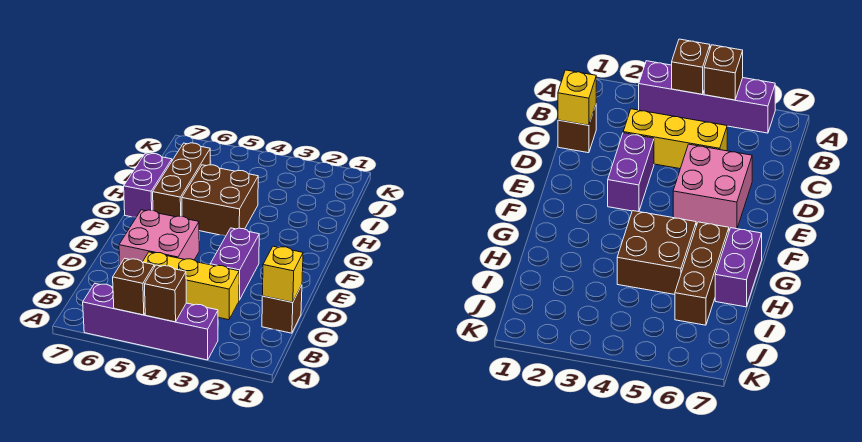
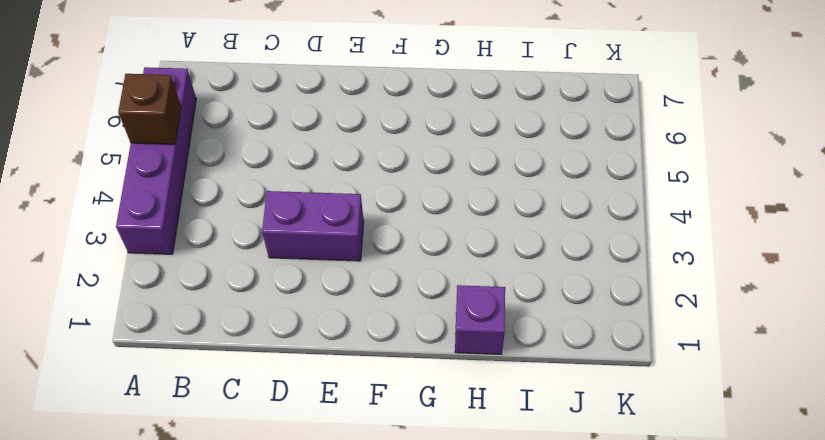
purple brick H1 level 1 -> none
none -> brown brick C1 level 1
none -> yellow brick C3:C5 level 1

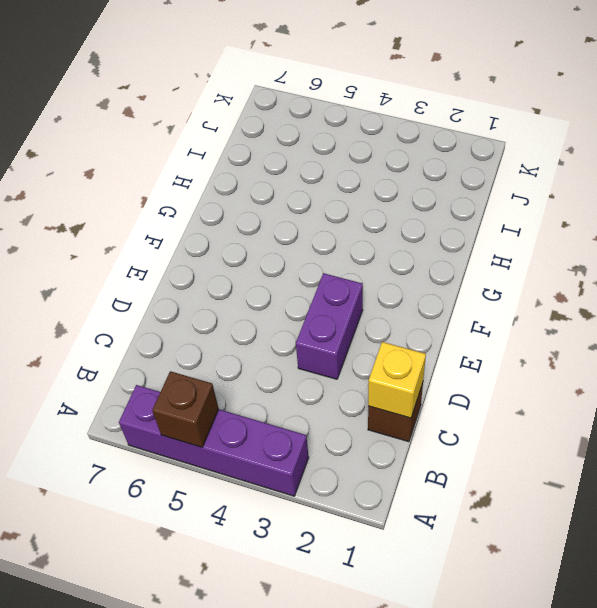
none -> yellow brick C3:C5 level 1
none -> pink brick D5:E6 level 1

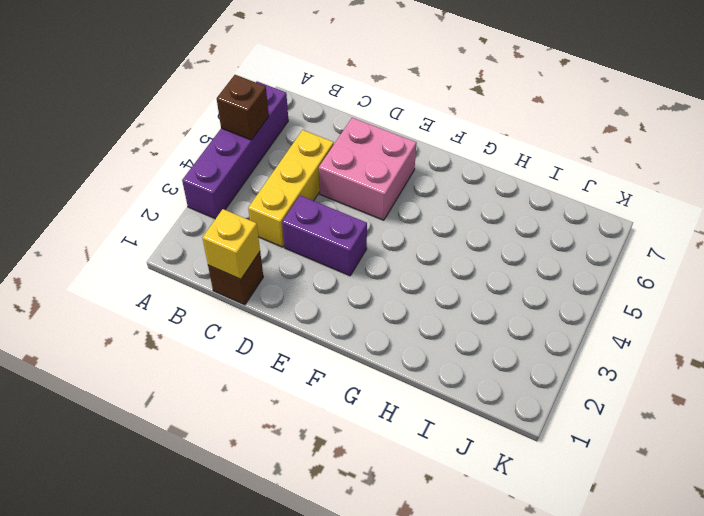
none -> brown brick G4:H5 level 1
none -> brown brick G6:I6 level 1

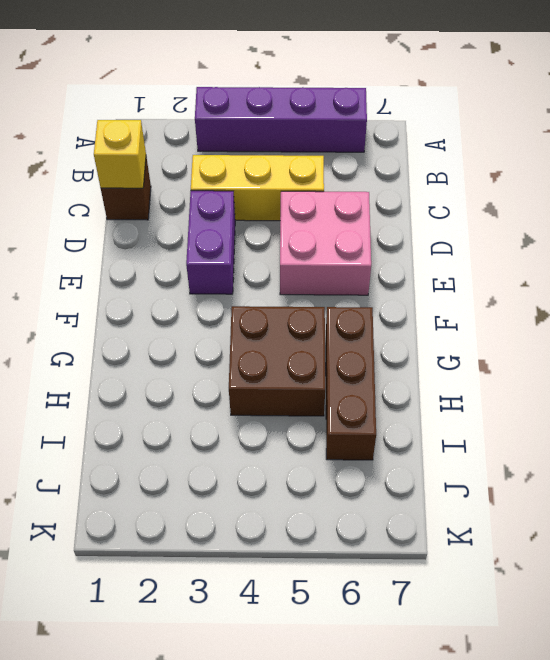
none -> purple brick G7:H7 level 1
none -> brown brick A4 level 2

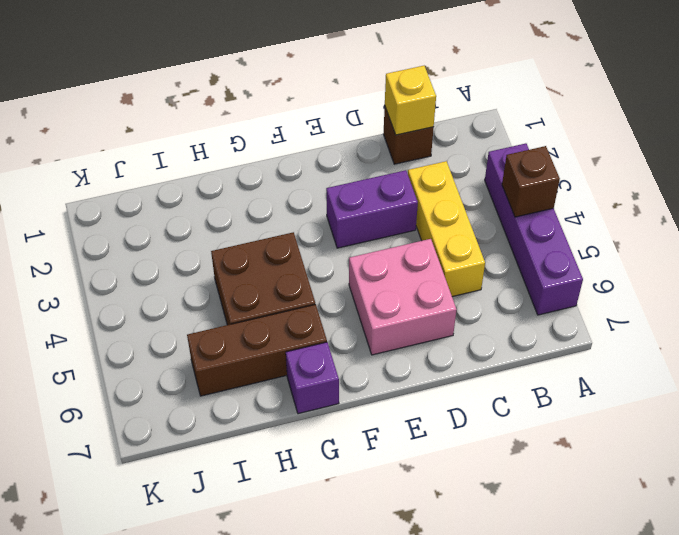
purple brick G7 level 1 -> purple brick G7:H7 level 1
none -> brown brick A5 level 2

